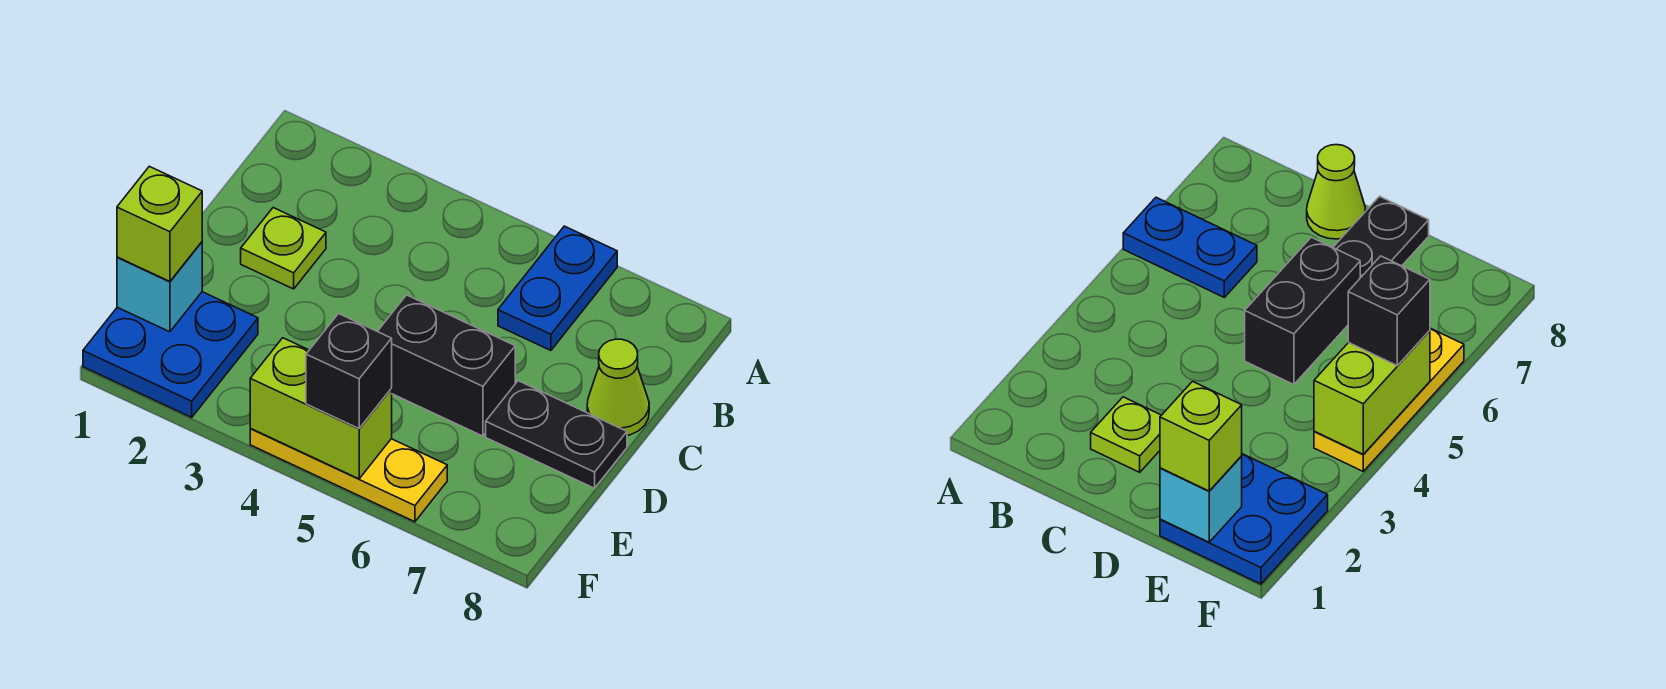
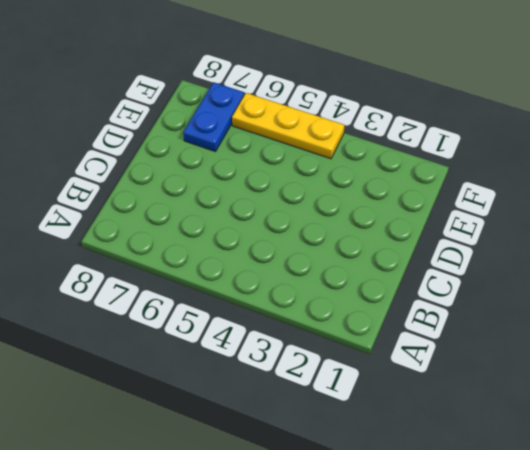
blue plate E7:F7 level 1 -> blue plate A6:B6 level 1
none -> lime plate C2 level 1
none -> lime cone C8 level 1

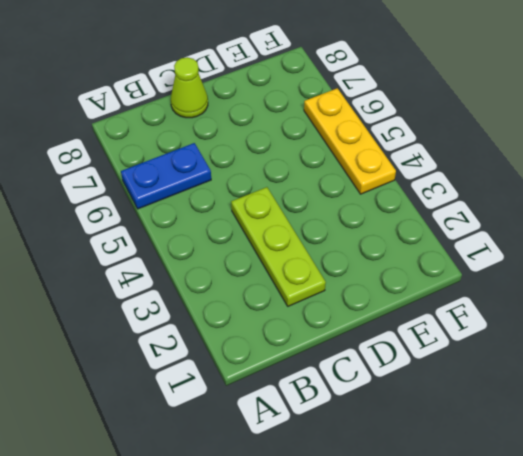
lime plate C2:C4 level 1 -> lime plate C2 level 1
none -> black brick D5:D6 level 1
none -> black plate D7:D8 level 1

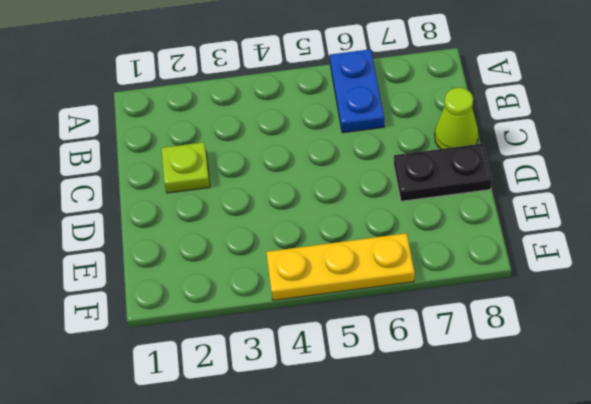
none -> black brick D5:D6 level 1
none -> blue plate E1:F2 level 1

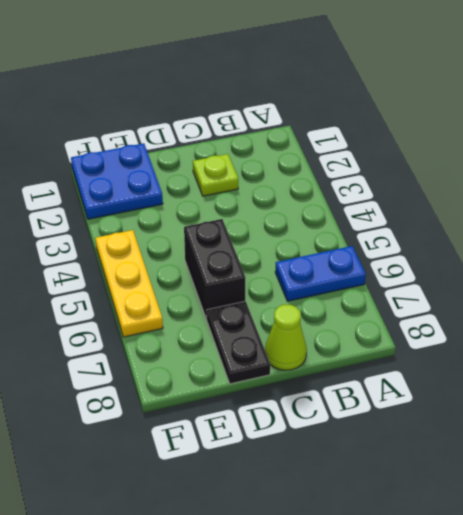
none -> cyan brick E1 level 2
none -> lime brick F4:F5 level 2

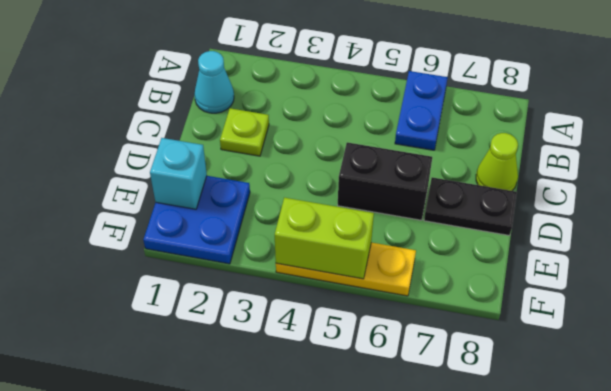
cyan cone B1 level 1 -> none
none -> lime brick E1 level 3
none -> black brick F5 level 3

